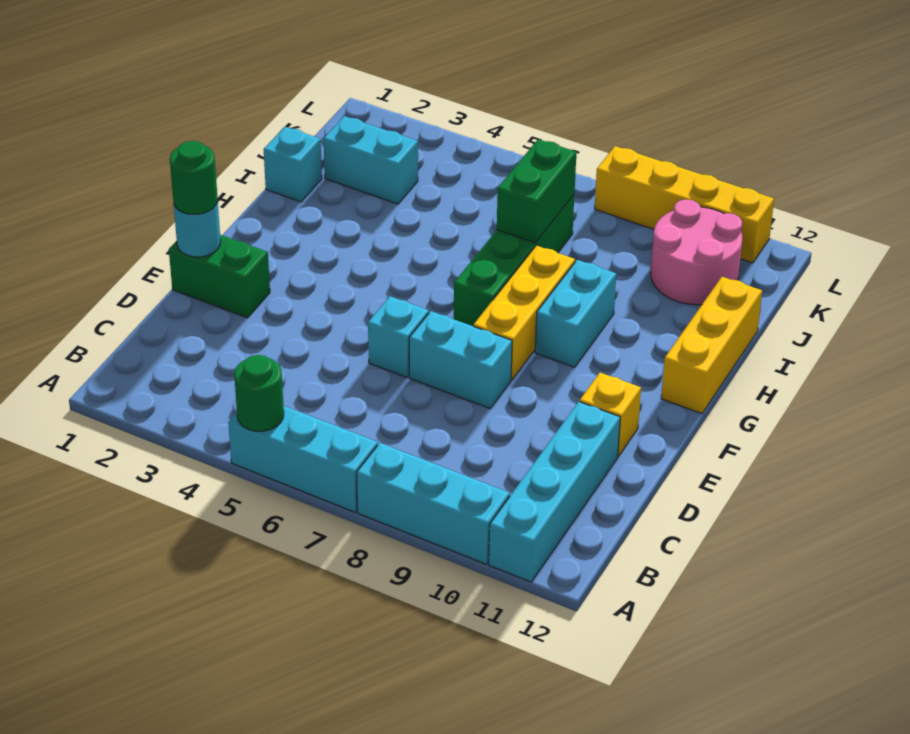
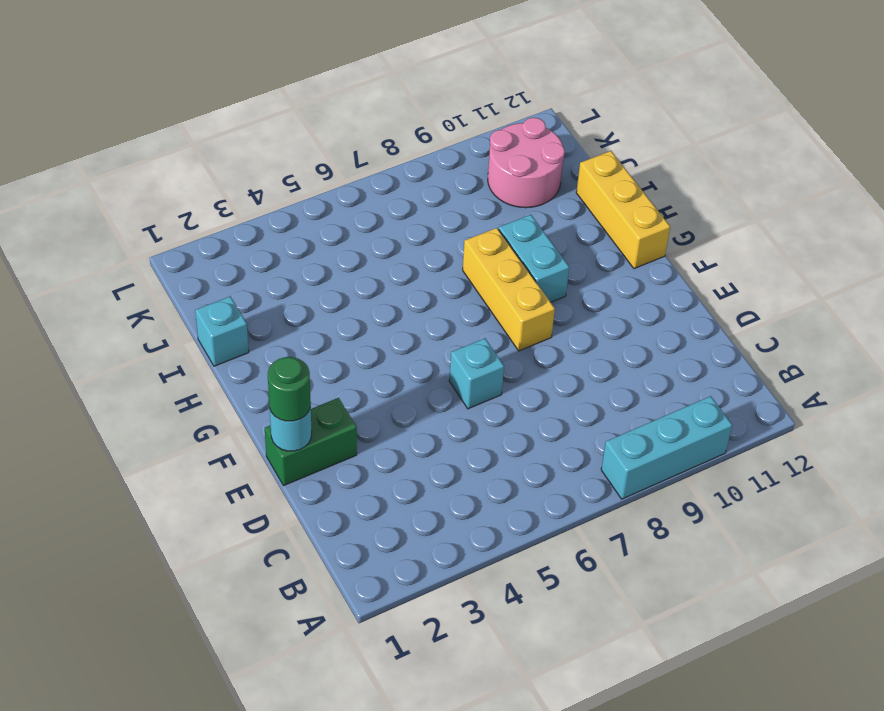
none -> cyan brick A5:A7 level 1
none -> cyan brick A11:D11 level 1
none -> cyan brick E7:E8 level 1

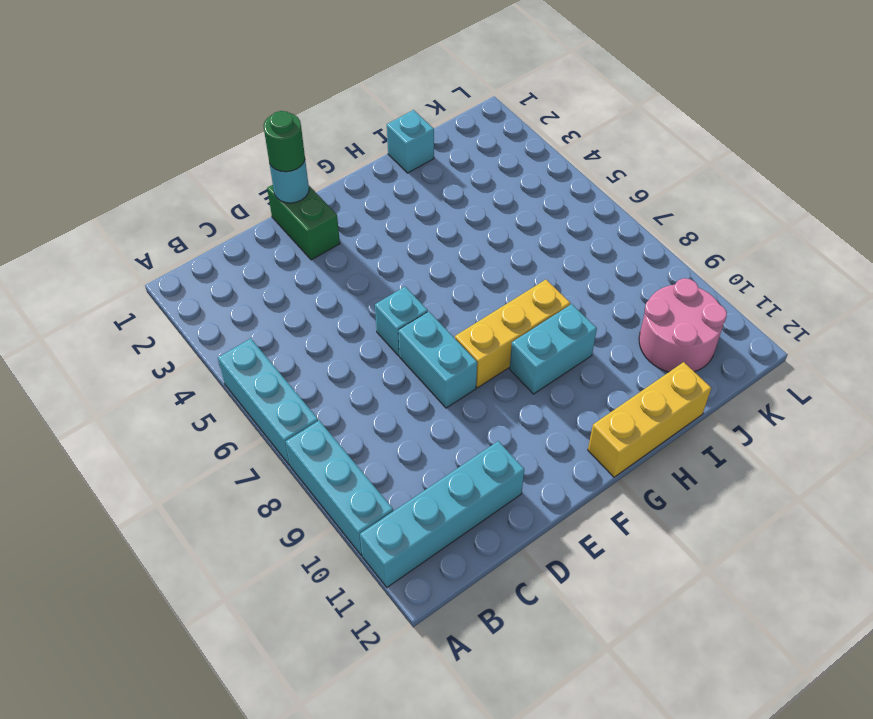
none -> yellow brick E11 level 1
none -> green brick G7:J7 level 1
none -> cyan brick J2:J3 level 1

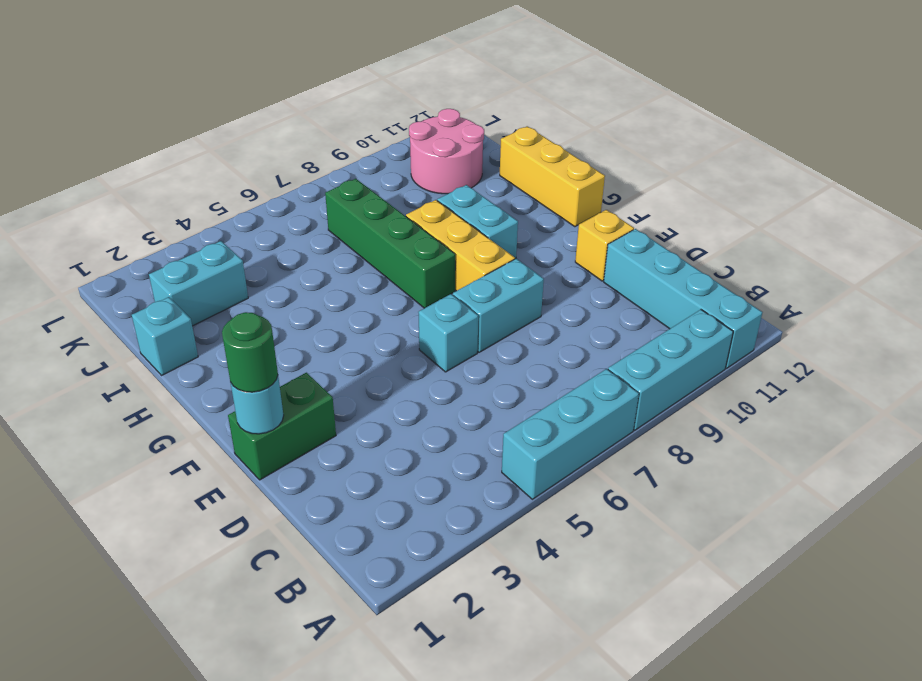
none -> yellow brick L8:L11 level 1
none -> green round brick A5 level 2
none -> green brick I7:J7 level 2

